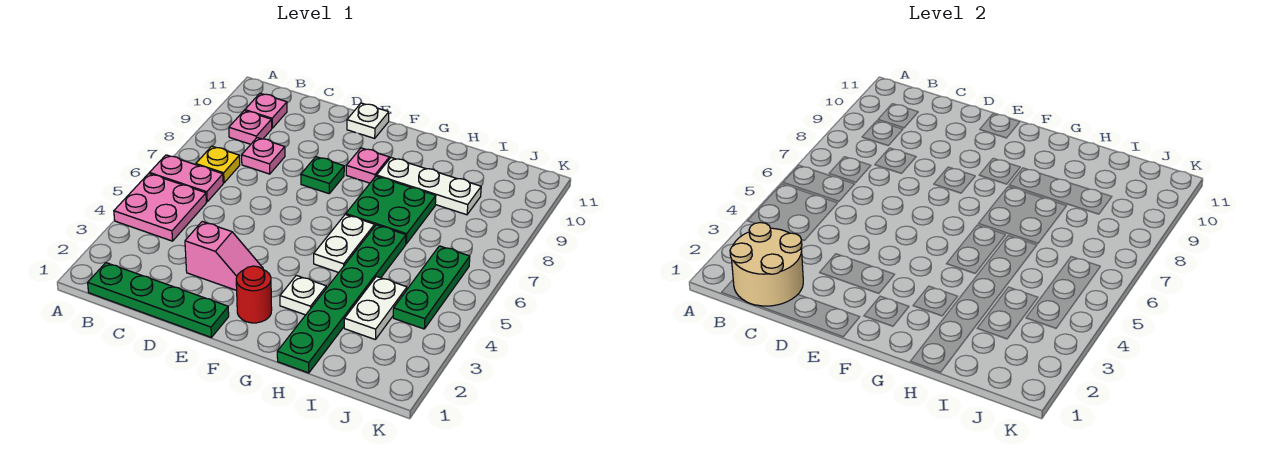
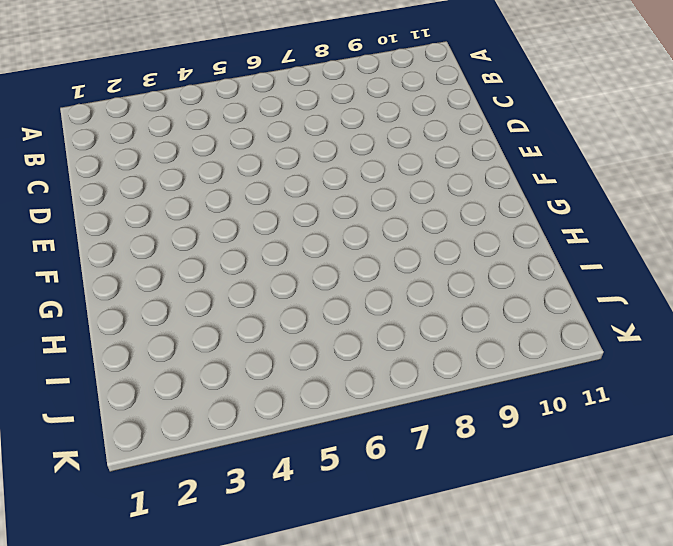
none -> pink plate A4:B5 level 1
none -> pink plate A6:B6 level 1
none -> green plate B1:E1 level 1

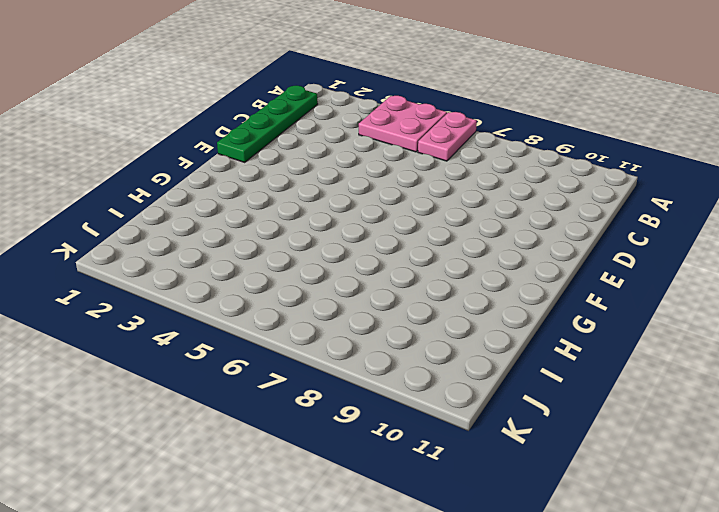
none -> yellow plate B7 level 1
none -> pink plate B9 level 1
none -> pink plate B10 level 1

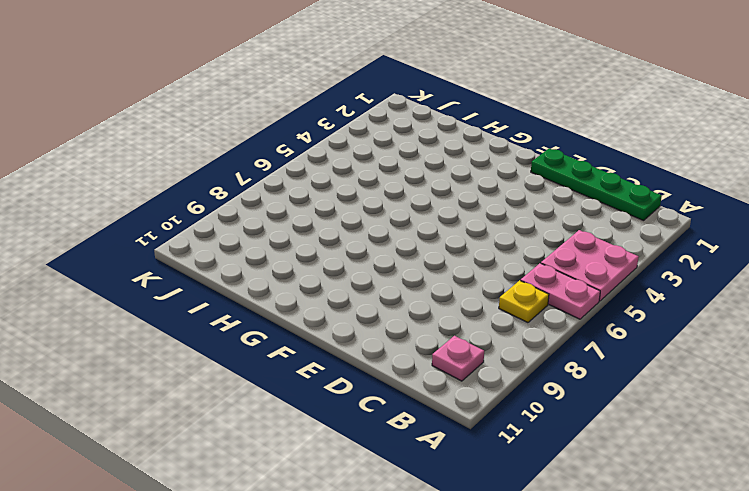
none -> pink plate B9 level 1
none -> pink plate C8 level 1
none -> pink slope D3:E3 level 1 top D

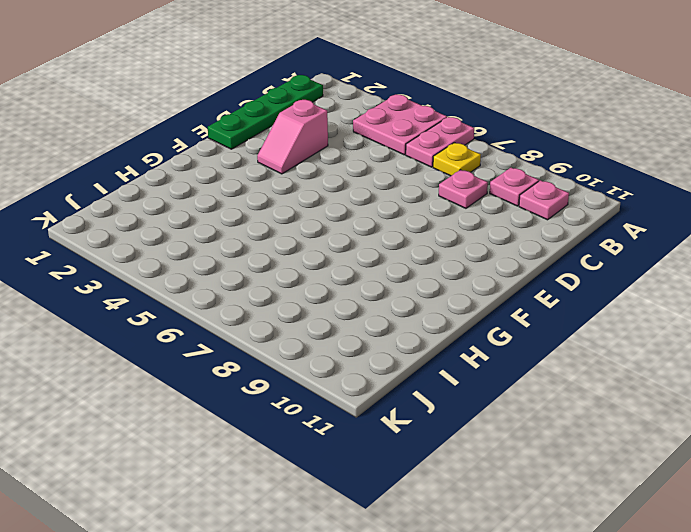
none -> green plate E8 level 1
none -> white plate E11 level 1
none -> red round brick F2 level 1

